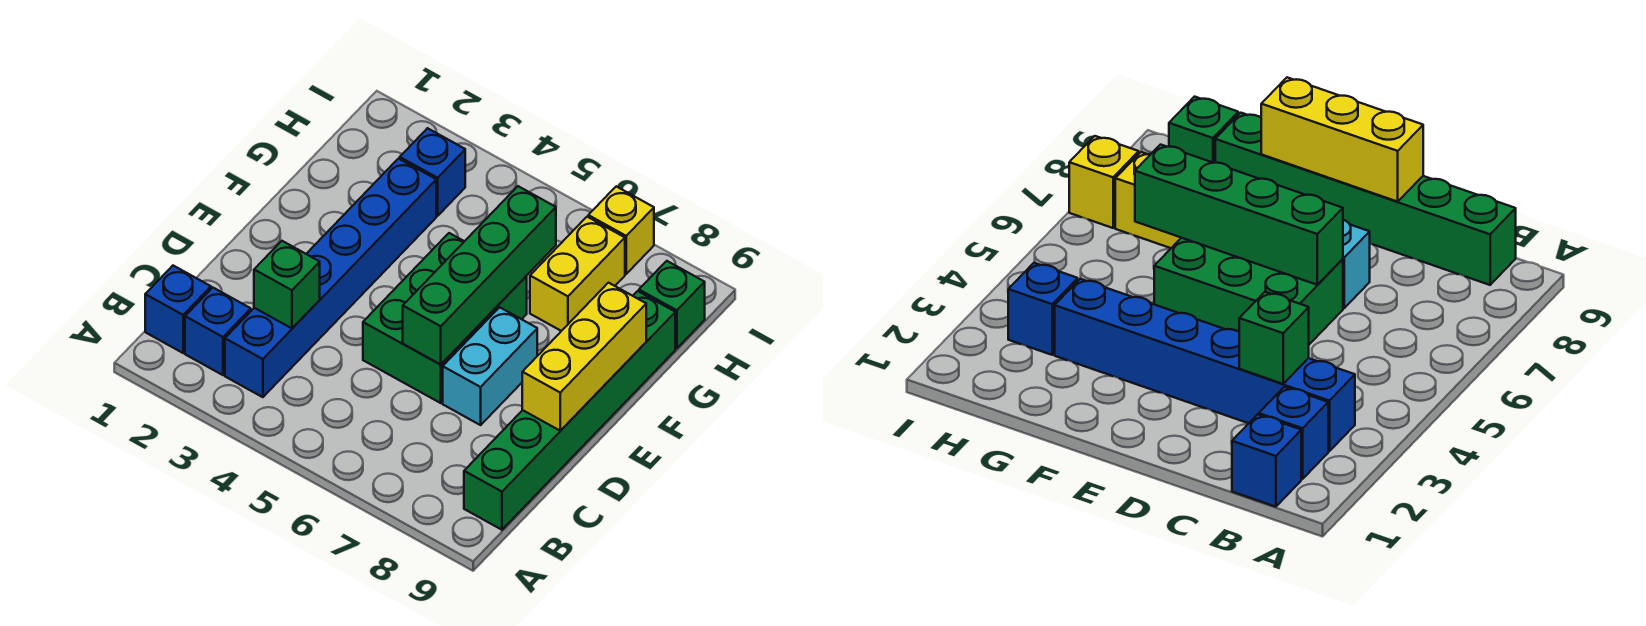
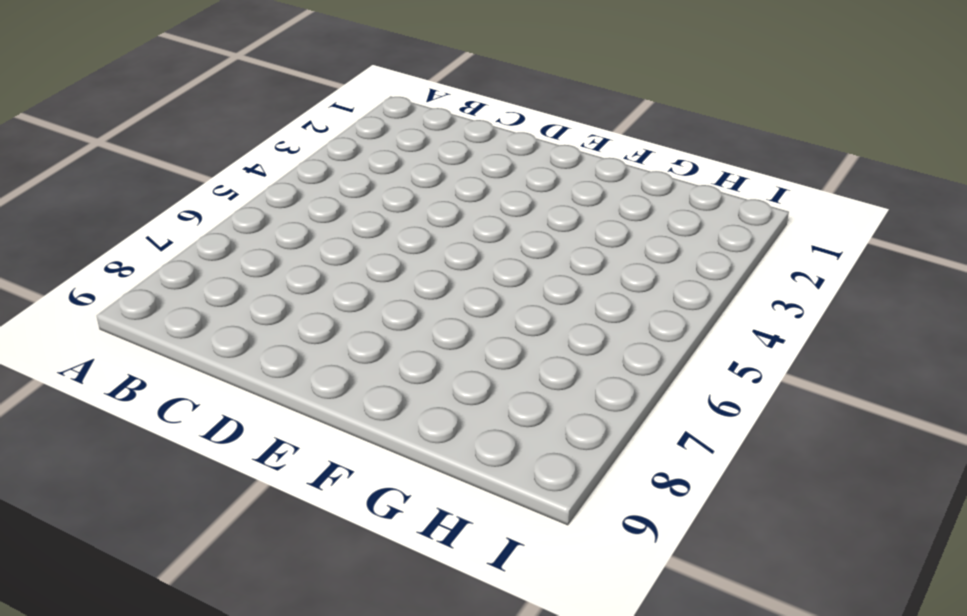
none -> blue brick B1 level 1
none -> blue brick B2 level 1
none -> blue brick B3:G3 level 1

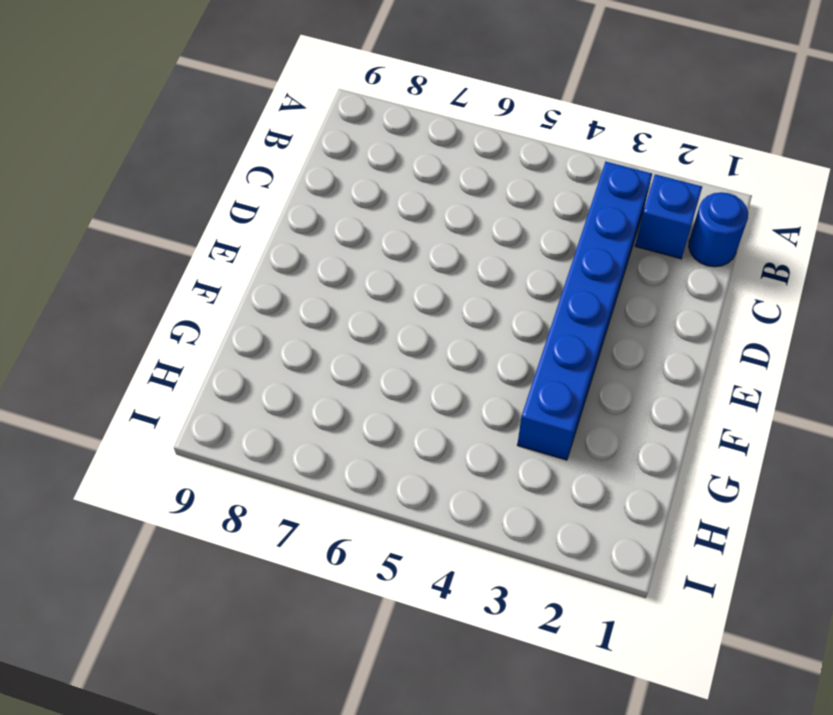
blue round brick B1 level 1 -> blue brick B1 level 1
none -> green brick B9:G9 level 1
none -> green brick D5:F6 level 1
none -> cyan brick D7:E7 level 1

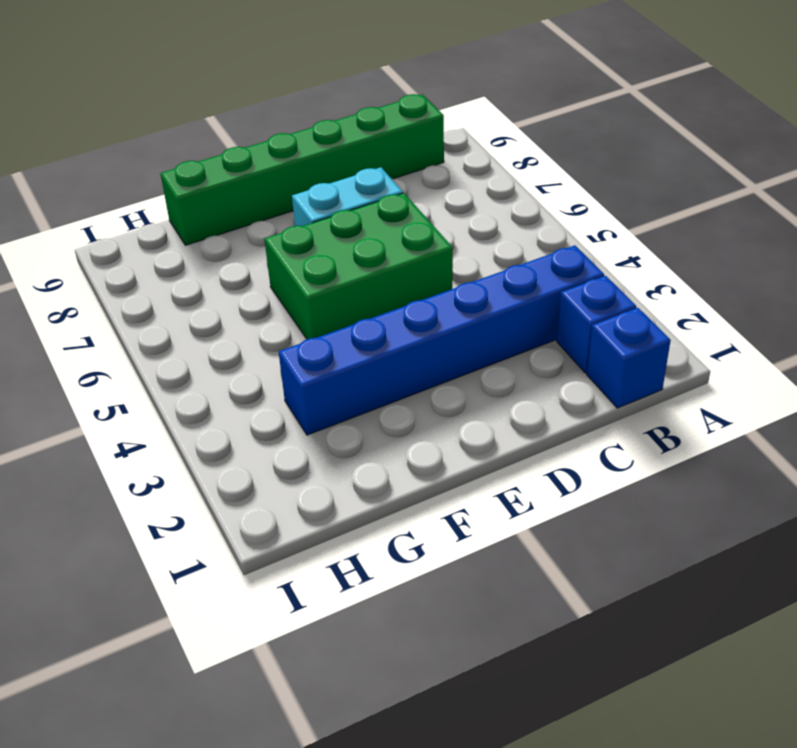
none -> yellow brick G7:H7 level 1
none -> blue brick H3 level 1
none -> green brick H9 level 1

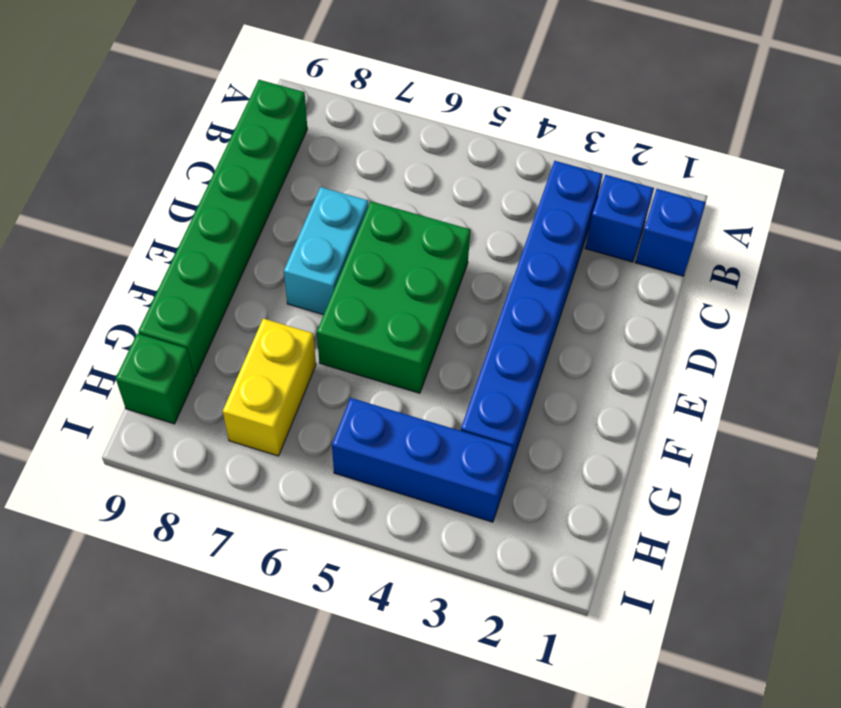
blue brick H3:H5 level 1 -> blue brick H3 level 1
none -> yellow brick I7 level 1
none -> green brick C3 level 2
none -> green brick D6:G6 level 2

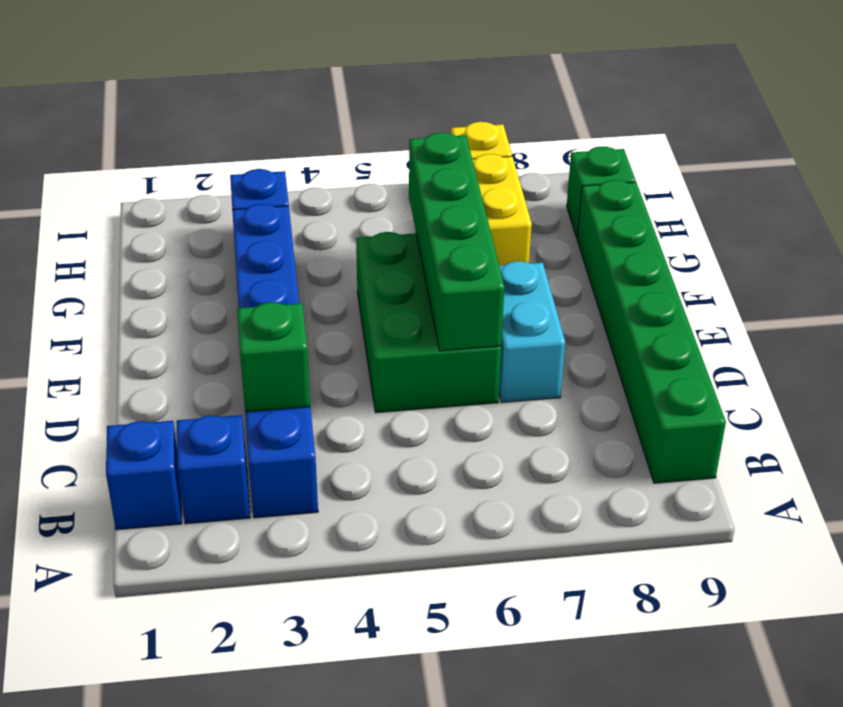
none -> yellow brick D9:F9 level 2

